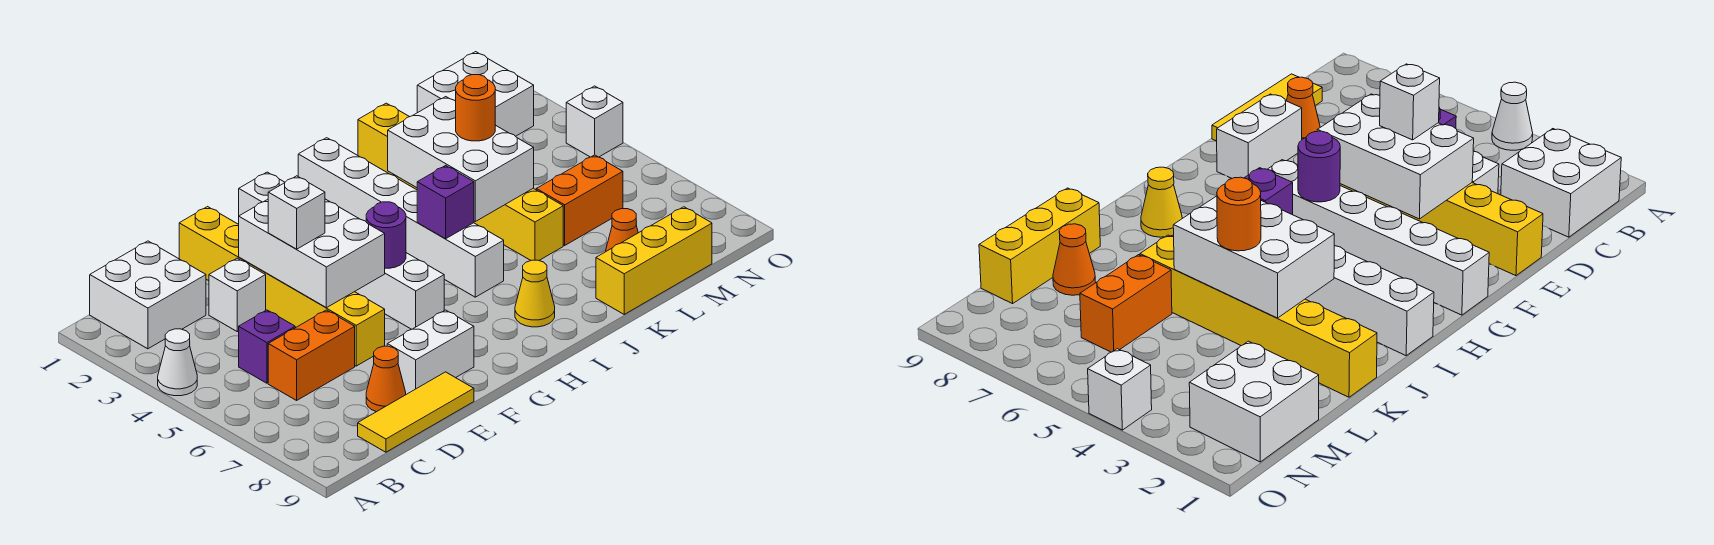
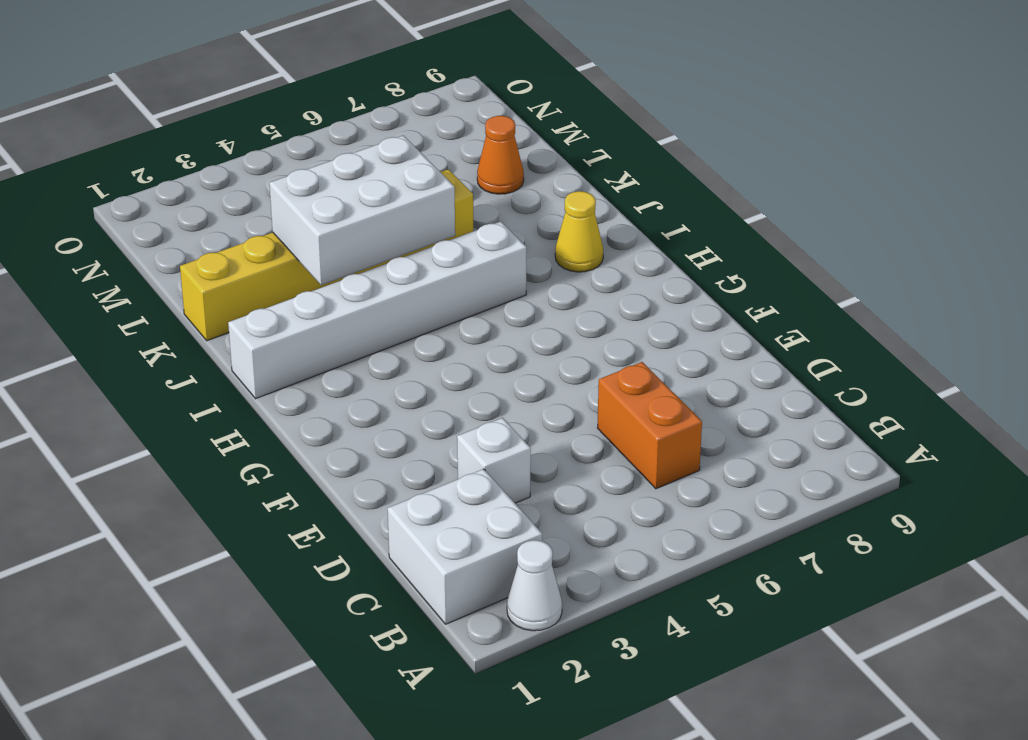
white cone A2 level 1 -> white cone A4 level 1
none -> purple brick C5 level 1
none -> yellow tile C9:E9 level 1
none -> orange cone D8 level 1

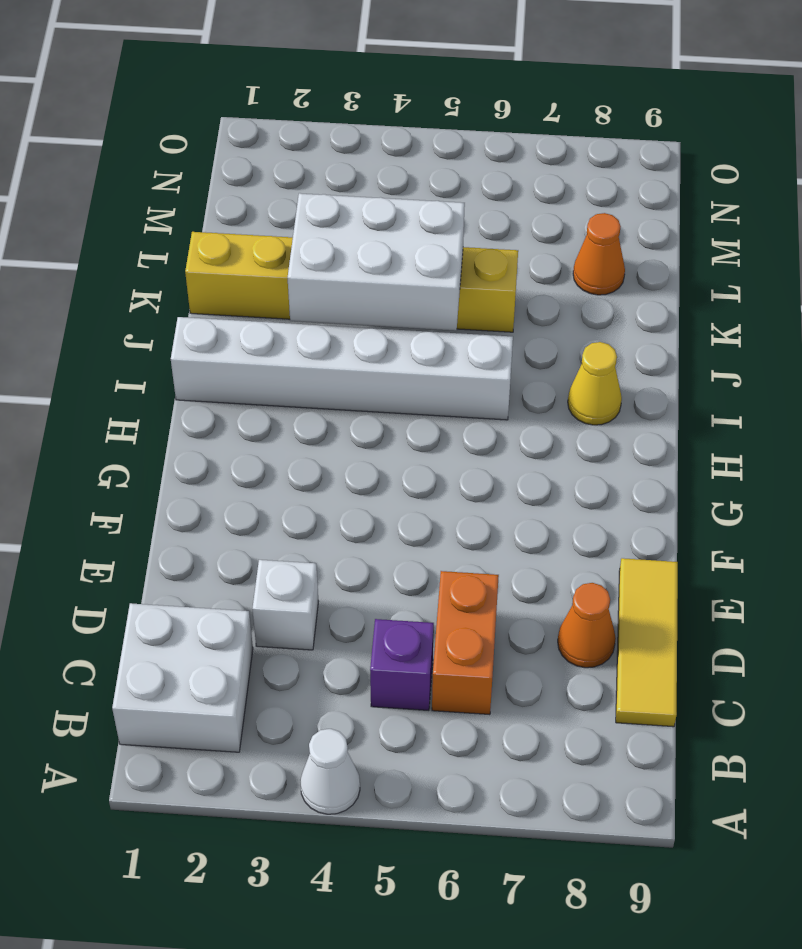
none -> yellow brick E1:E6 level 1
none -> white brick E8:F8 level 1
none -> white brick G1:G6 level 1

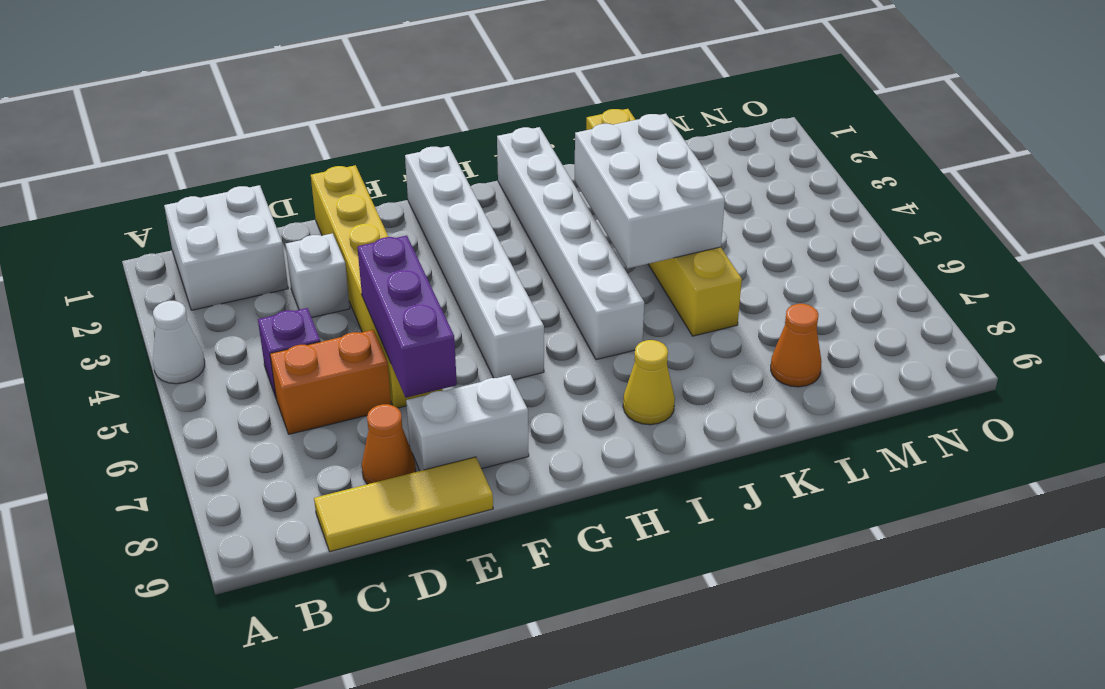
purple brick E5:E7 level 2 -> white brick E3:F5 level 2
none -> yellow brick K9:M9 level 1
none -> orange brick L6:M6 level 1
none -> white brick M1:N2 level 1

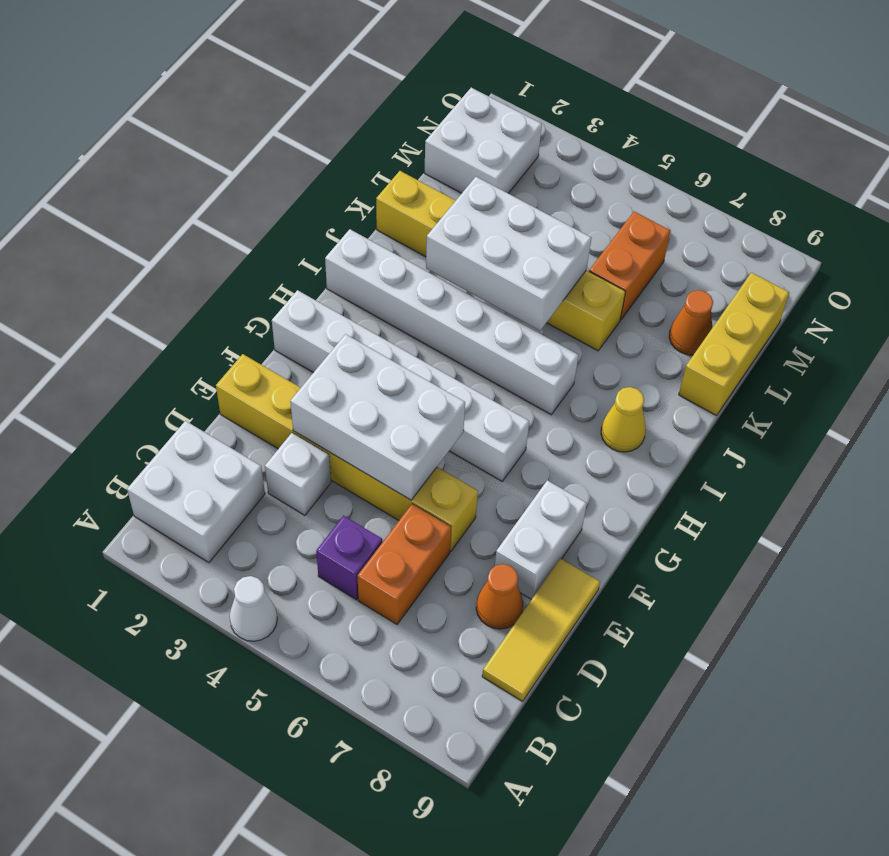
none -> white brick O4 level 1
none -> purple round brick G5 level 2
none -> purple brick I5 level 2

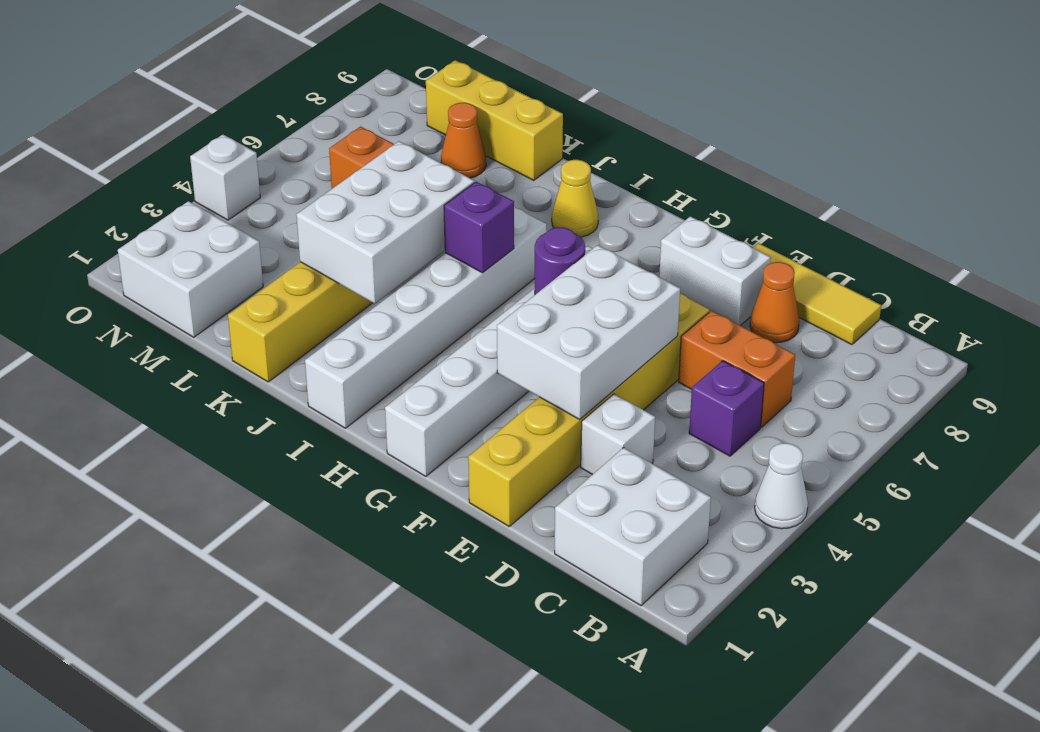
none -> white brick E4 level 3
none -> orange round brick K4 level 3

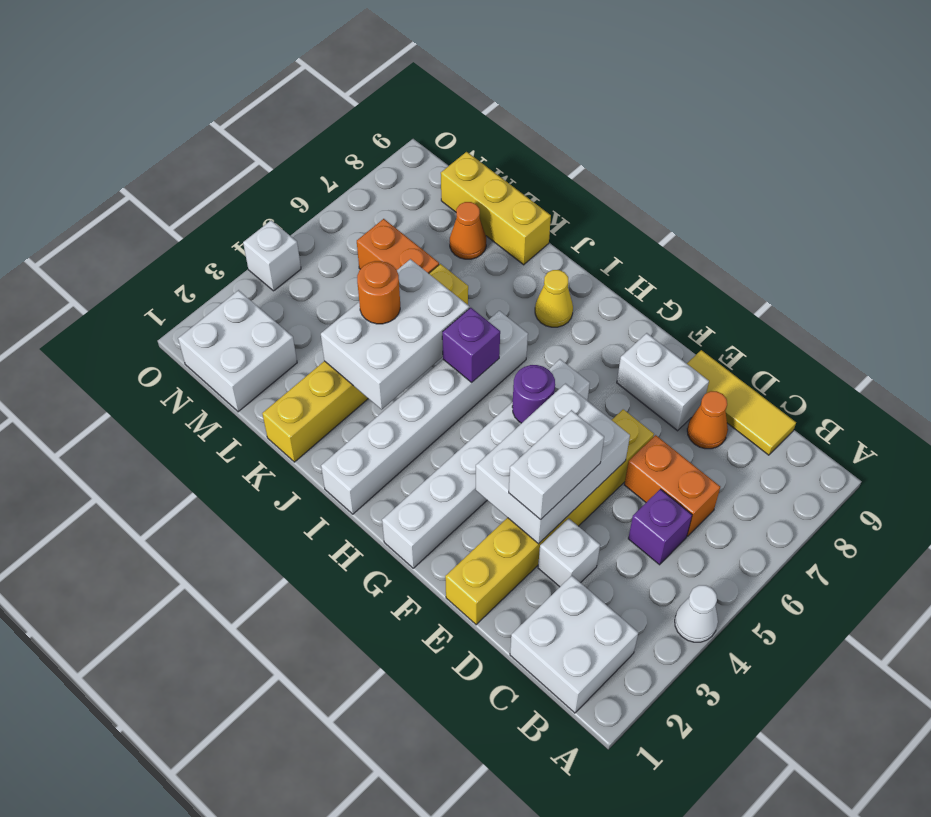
white brick E3:E4 level 3 -> white brick E4 level 3

